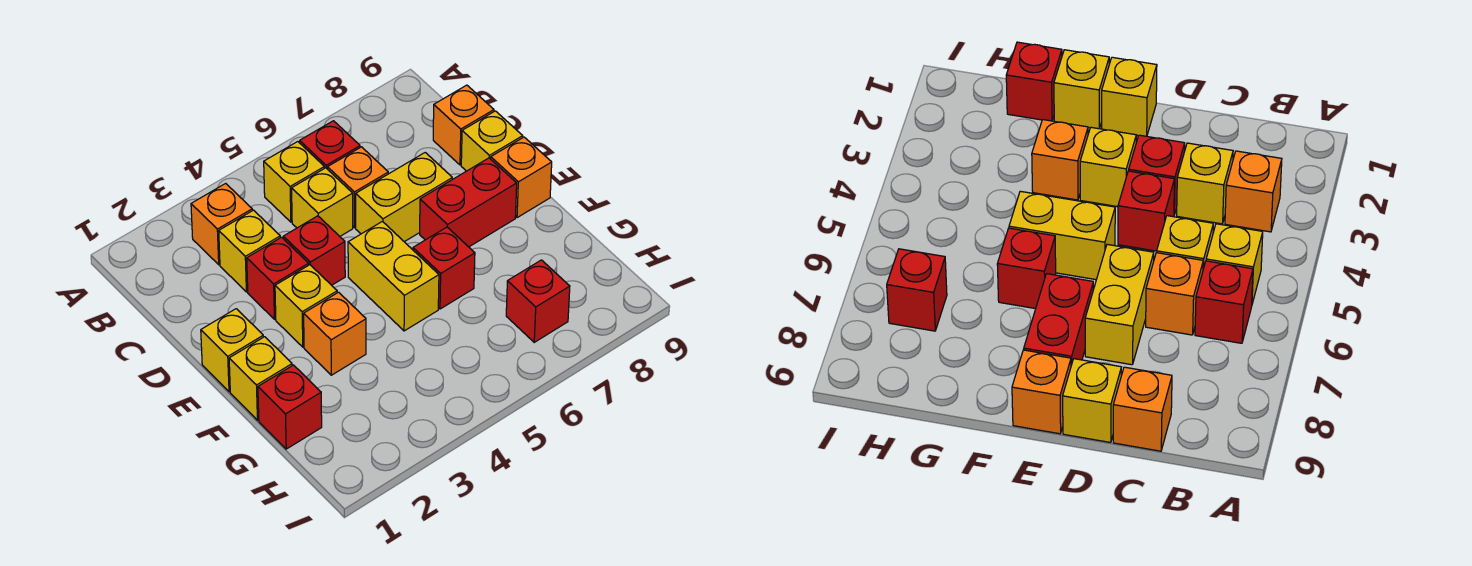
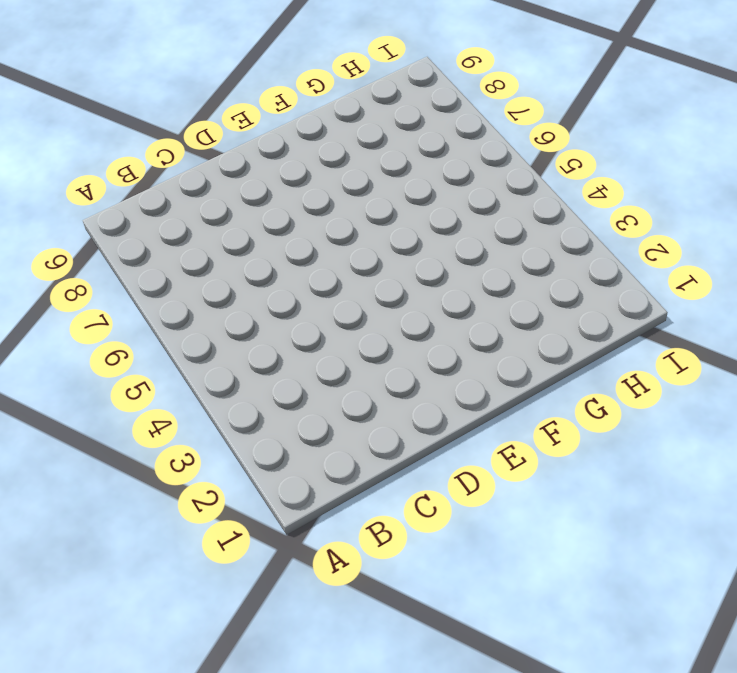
none -> orange brick B3 level 1
none -> yellow brick B5 level 1
none -> red brick B6 level 1

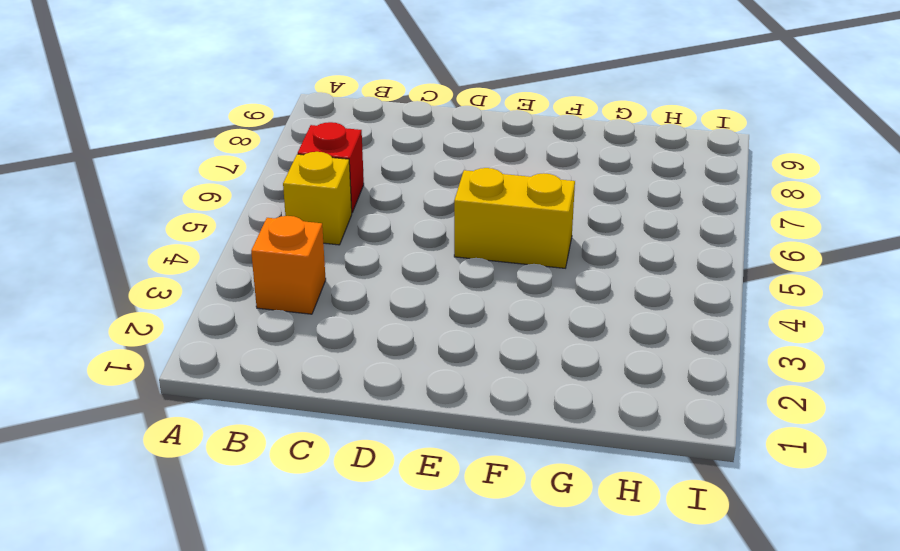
none -> yellow brick C3 level 1
none -> yellow brick C5 level 1
none -> orange brick C6 level 1

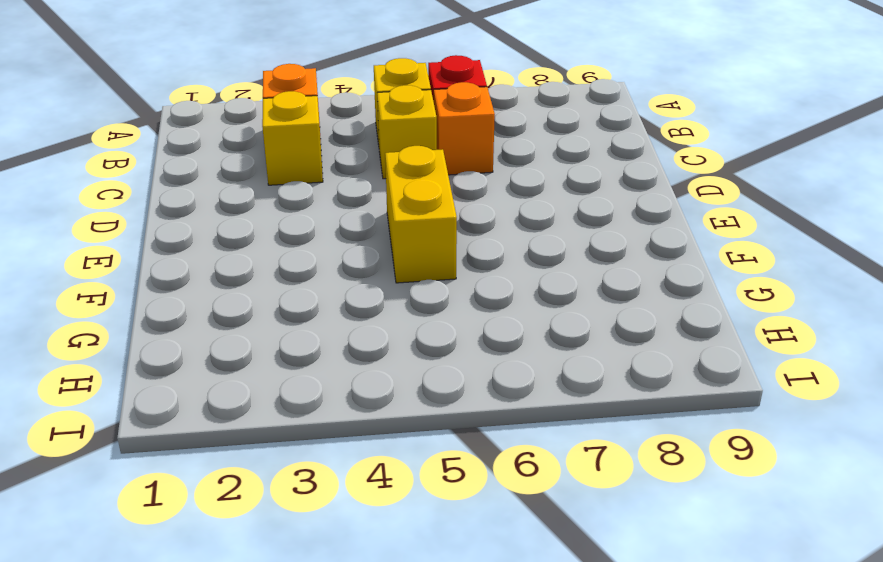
none -> orange brick C9 level 1
none -> red brick D3 level 1
none -> red brick D4 level 1

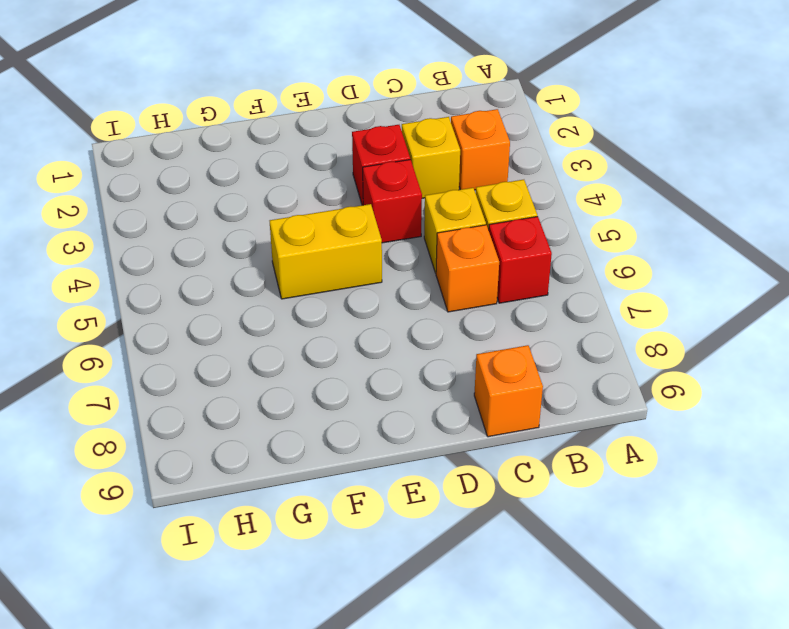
none -> yellow brick D6:D7 level 1
none -> yellow brick D9 level 1
none -> yellow brick E1 level 1

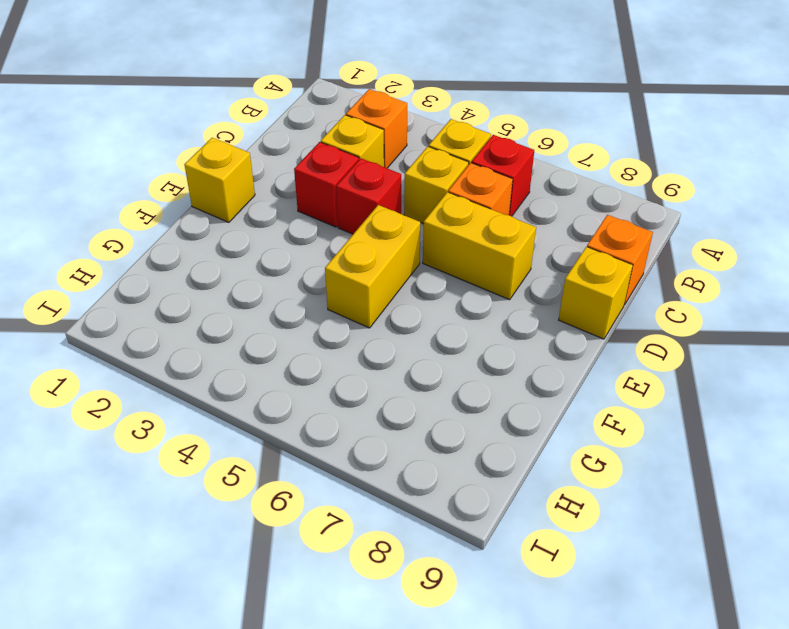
none -> yellow brick E3 level 1
none -> red brick E7:E8 level 1
none -> orange brick E9 level 1

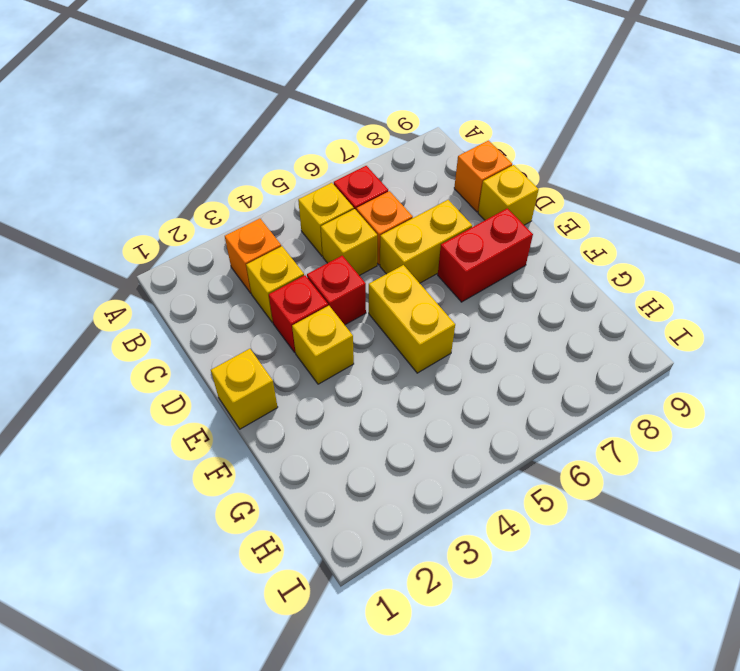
none -> orange brick E9 level 1
none -> yellow brick F1 level 1
none -> orange brick F3 level 1

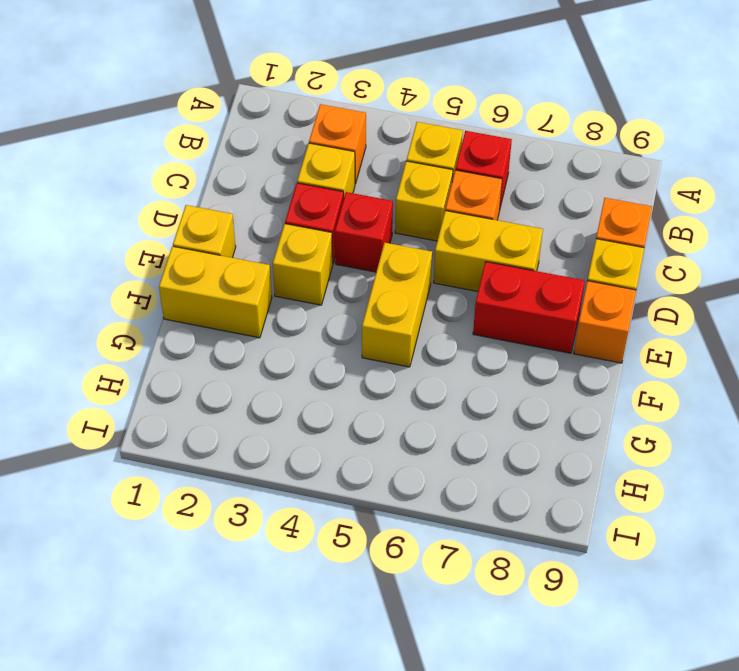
yellow brick F1:F2 level 1 -> yellow brick F1 level 1
none -> orange brick F3 level 1
none -> red brick F6 level 1
none -> red brick G1 level 1

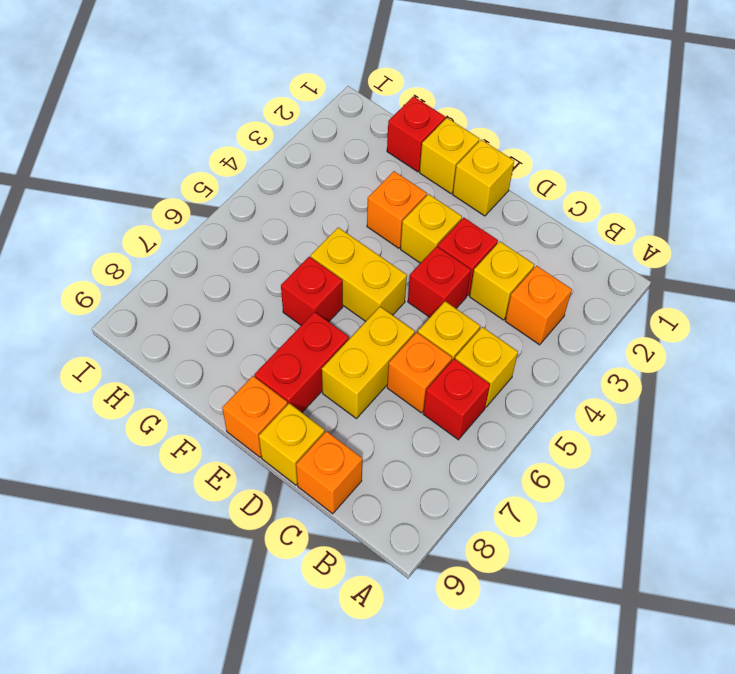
none -> red brick H7 level 1

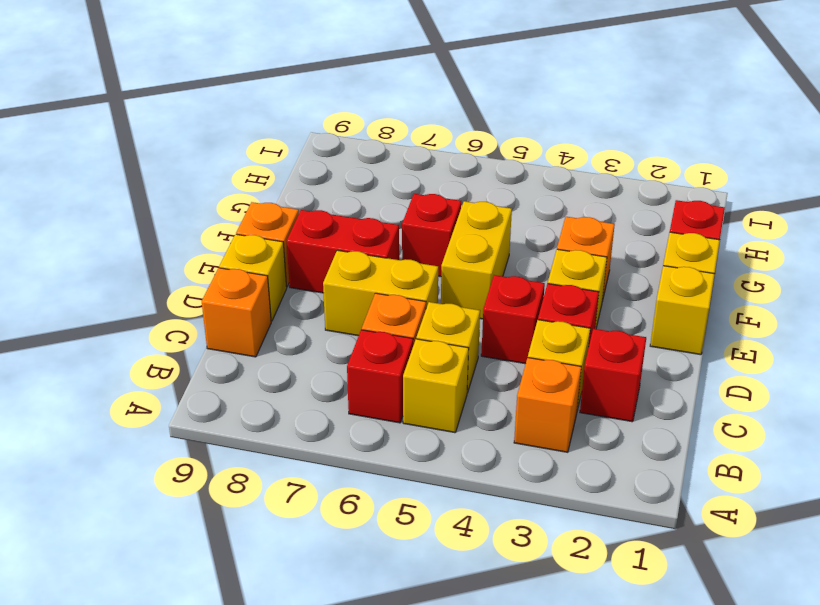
red brick C2 level 1 -> red brick H7 level 1

